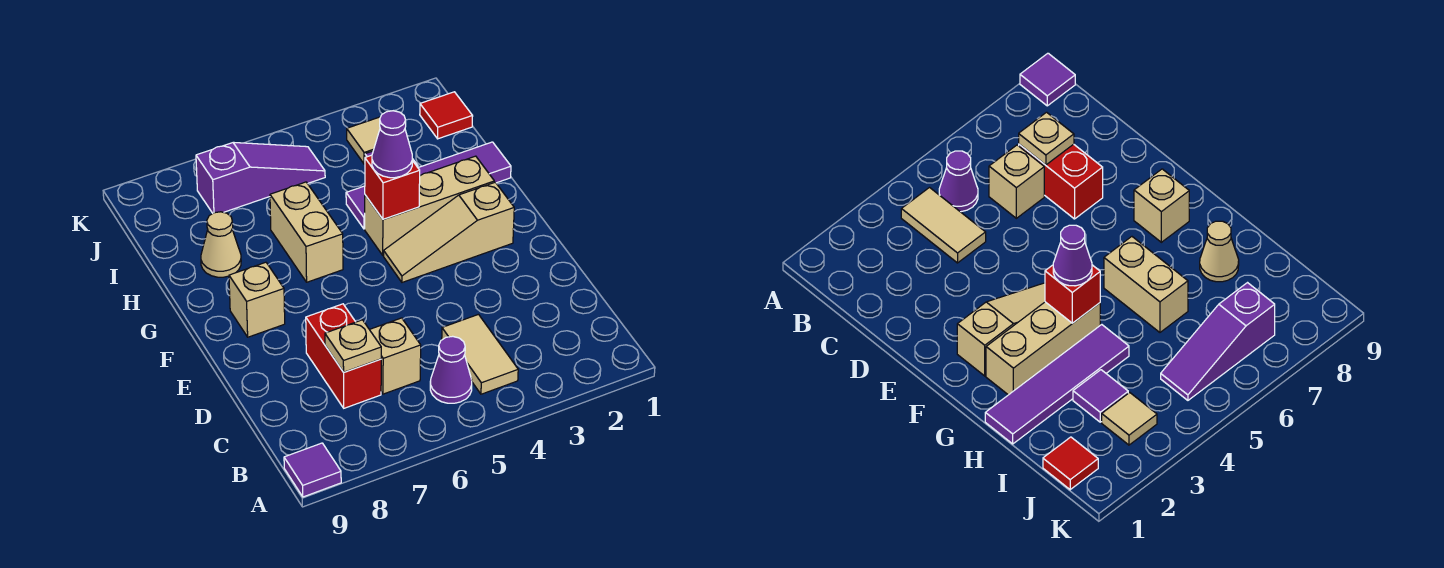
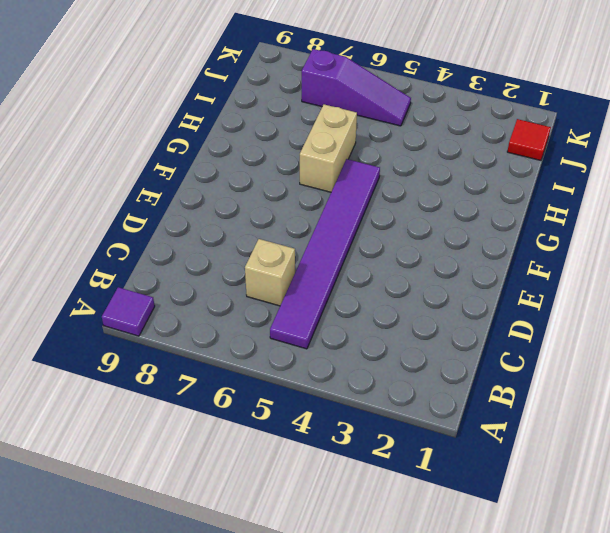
purple tile B5:G5 level 1 -> purple cone B5 level 1
none -> tan tile B4:C4 level 1
none -> red brick C7:D7 level 1
none -> tan slope F2:F4 level 1 top 2

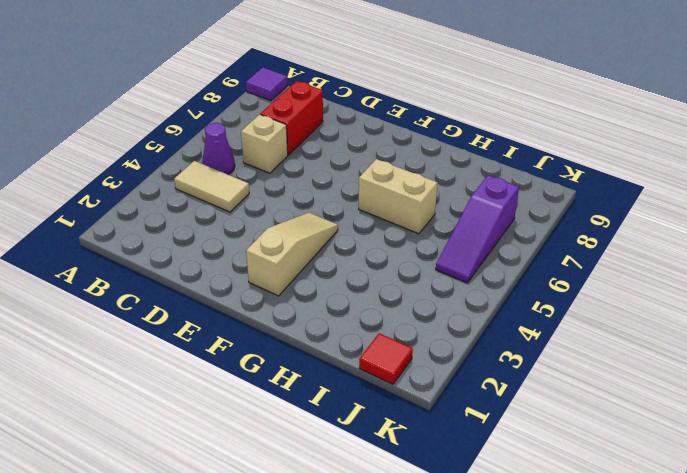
red brick C7:C8 level 1 -> red brick C7:D7 level 1
none -> tan brick F8 level 1
none -> tan brick G2:G4 level 1
none -> purple tile H1:H4 level 1

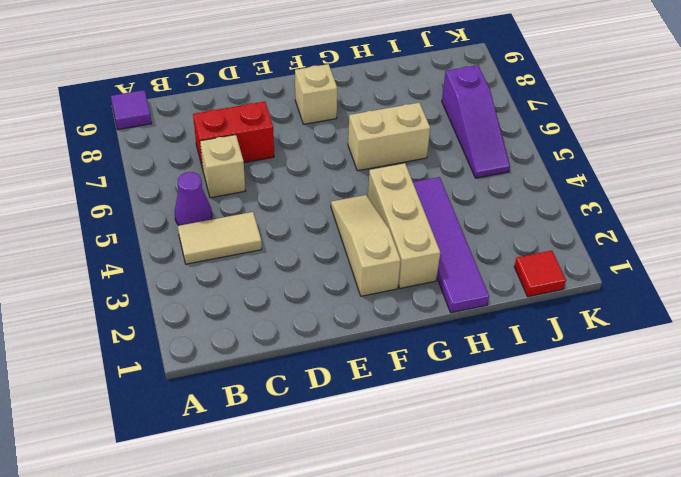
none -> tan cone H8 level 1
none -> purple tile I3 level 1
none -> tan tile J3 level 1

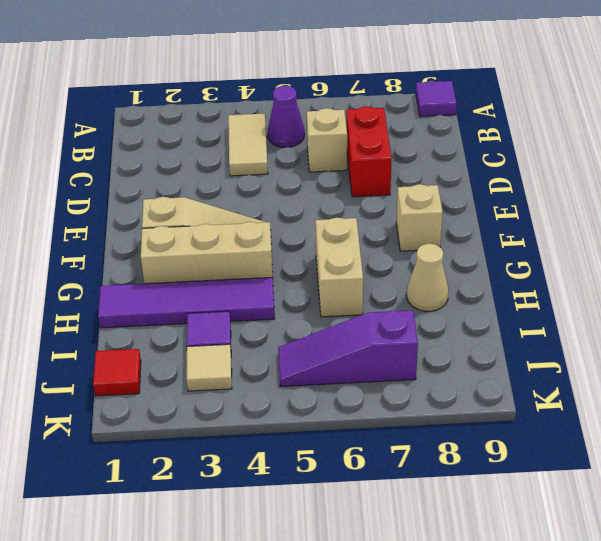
none -> tan plate C7 level 2
none -> red brick G4 level 2
none -> purple cone G4 level 3

